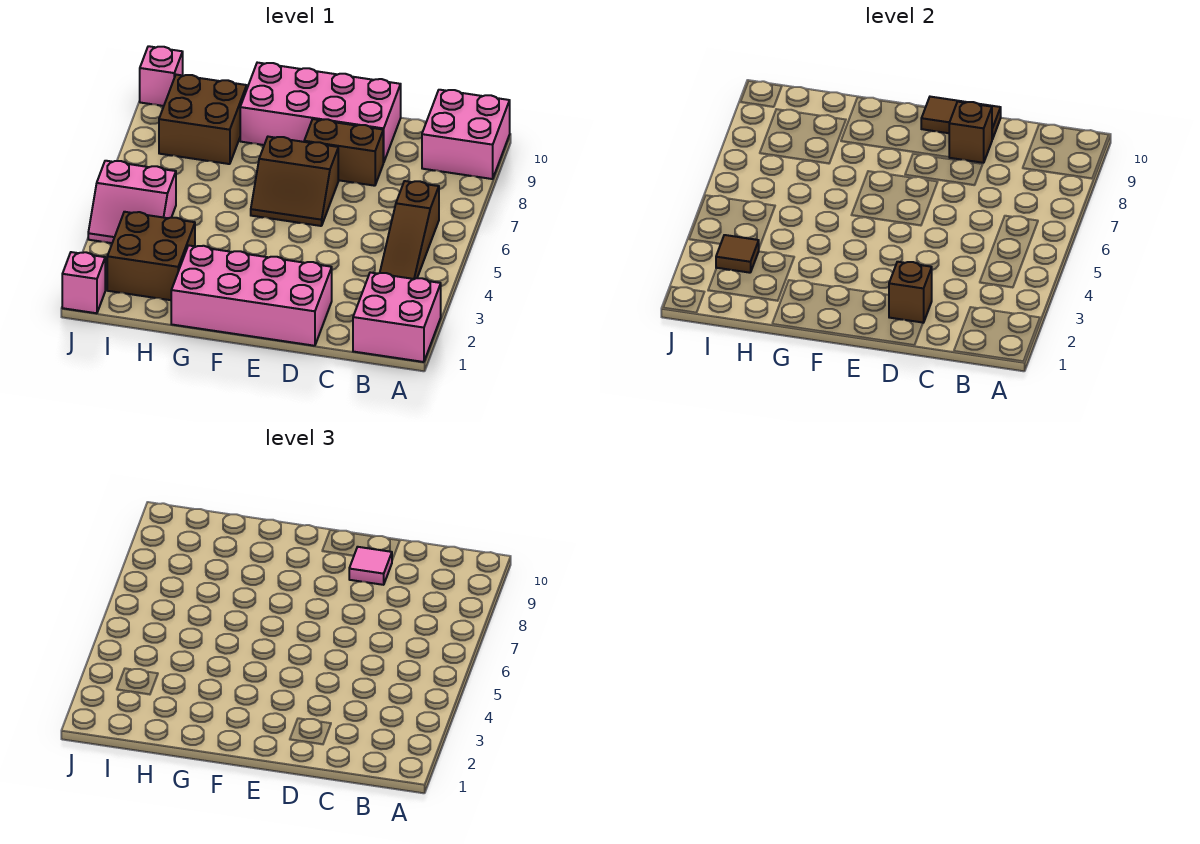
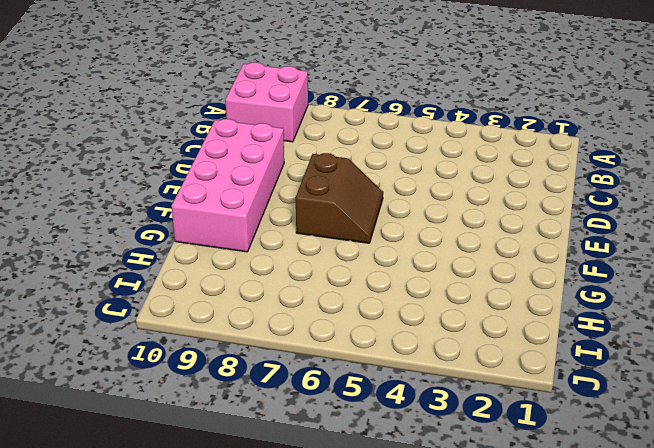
none -> pink brick A1:B2 level 1
none -> brown slope B4:B6 level 1 top 6
none -> pink brick D1:G2 level 1

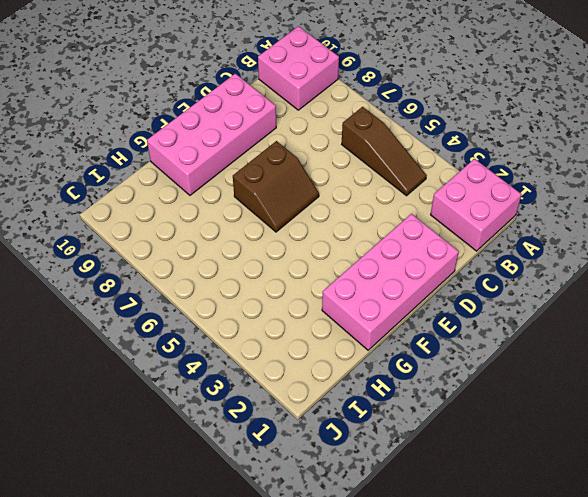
none -> brown brick D8:E8 level 1
none -> brown brick H2:I3 level 1
none -> brown brick H8:I9 level 1

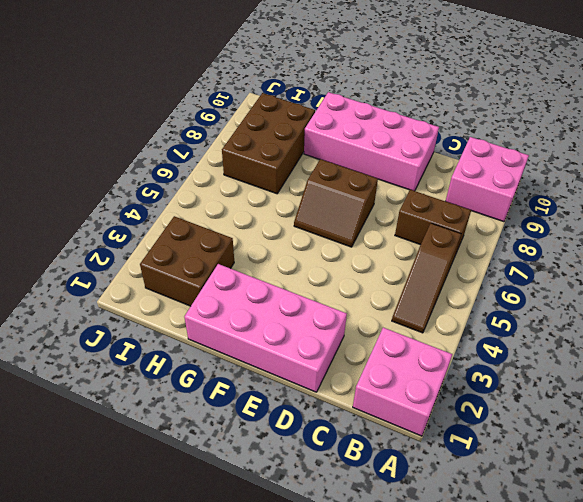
brown brick B7:C7 level 1 -> brown brick D8:E8 level 1
brown brick H7:I9 level 1 -> brown brick H8:I9 level 1
none -> pink slope I4:J5 level 1 top 5
none -> pink brick J1 level 1
none -> pink brick J10 level 1

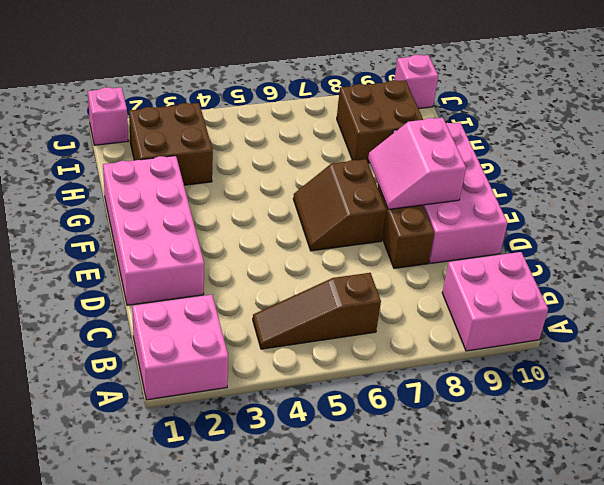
pink slope E8:F9 level 2 top 9 -> pink slope I4:J5 level 1 top 5
none -> brown brick D2 level 2
none -> brown brick D9 level 2
none -> brown tile D10:E10 level 2

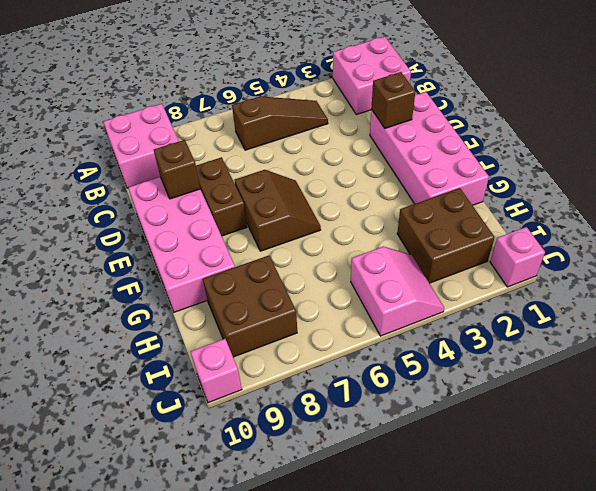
none -> brown tile D10:E10 level 2
none -> brown tile I3 level 2
none -> pink tile D9 level 3

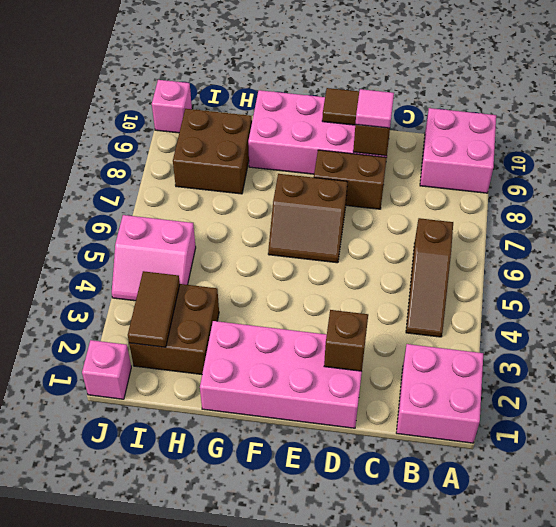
brown tile I2:I3 level 2 -> brown tile I3 level 2

